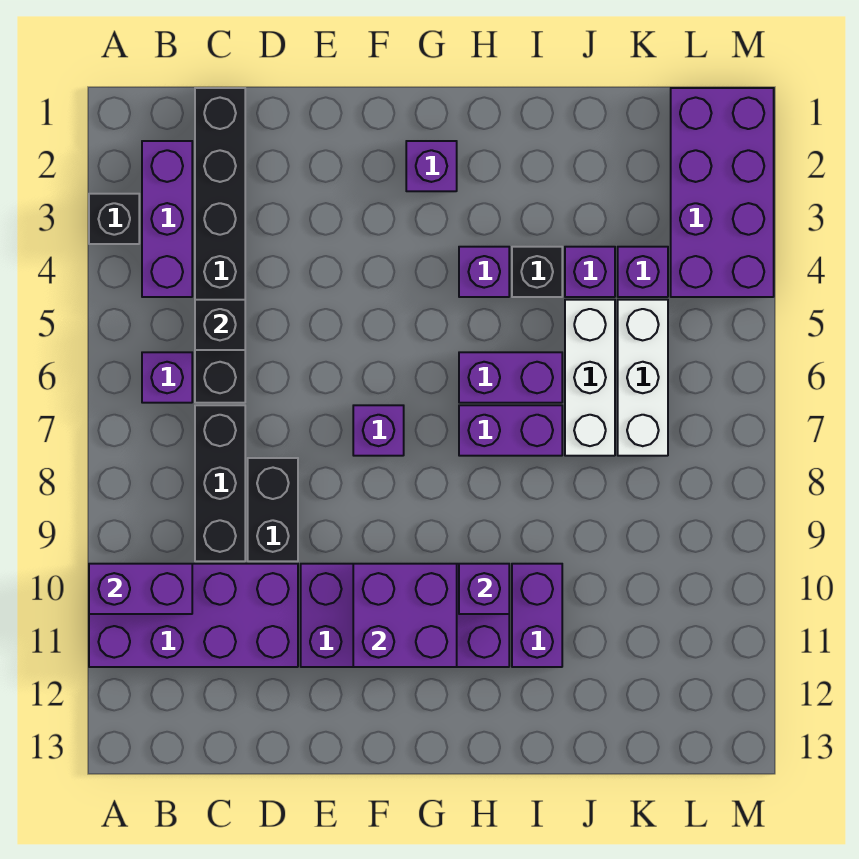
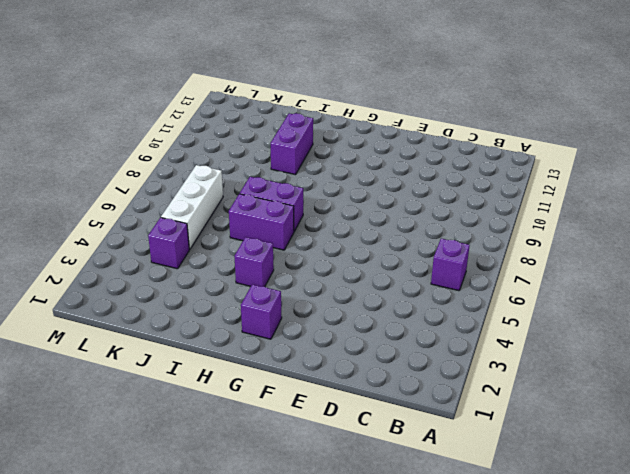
none -> black brick A3 level 1
none -> purple brick A10:D11 level 1
none -> purple brick B2:B4 level 1

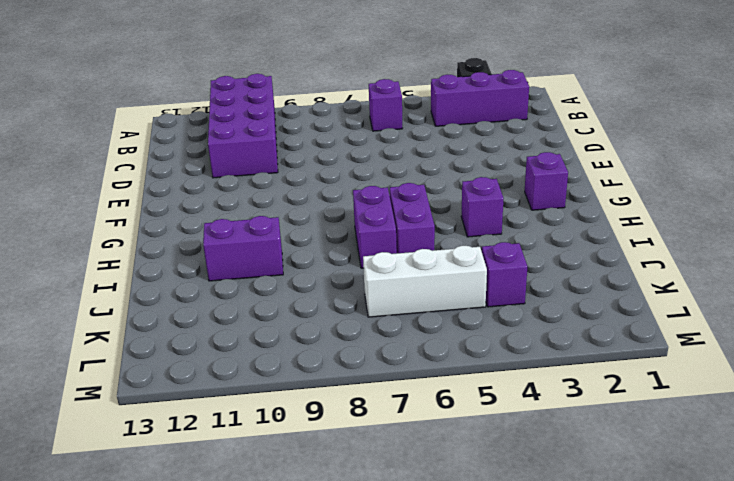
none -> black brick C1:C6 level 1
none -> black brick C7:C9 level 1
none -> black brick D8:D9 level 1

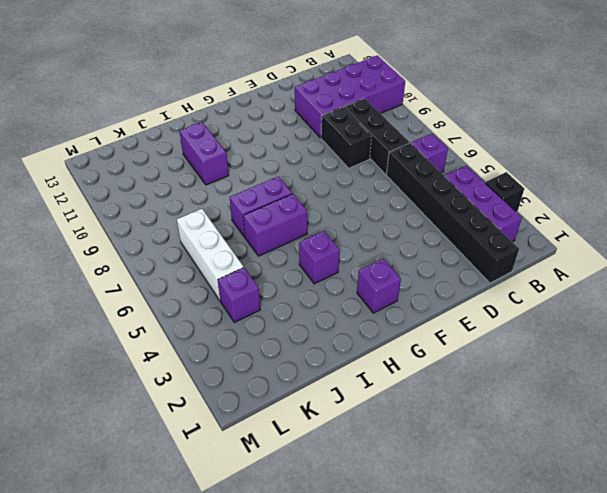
none -> purple brick E10:H11 level 1
none -> purple brick F7 level 1
none -> black brick I4 level 1

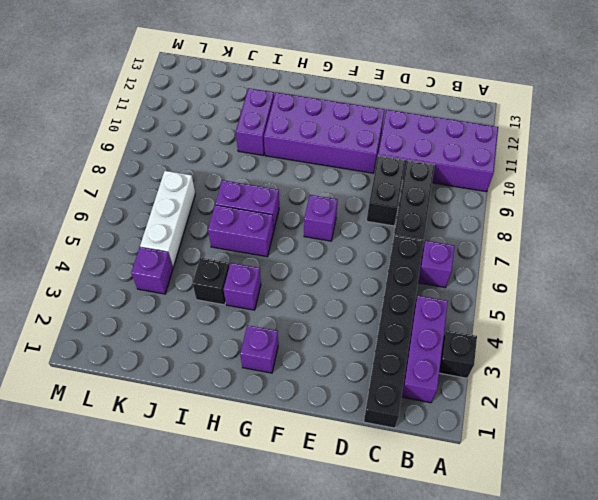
none -> purple brick J4 level 1
none -> white brick J5:J7 level 1
none -> purple brick L1:M4 level 1

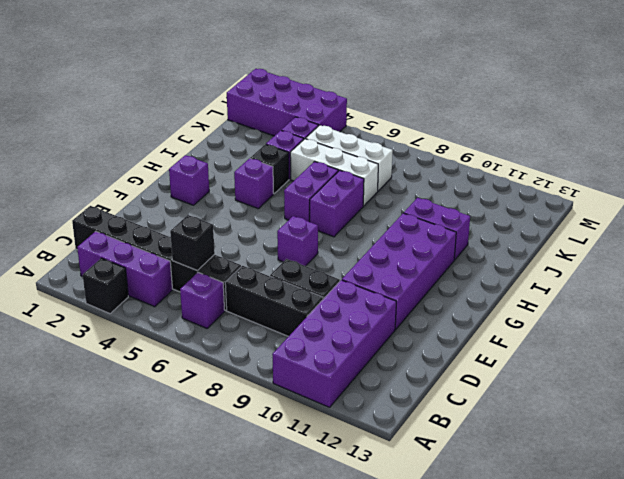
none -> purple brick A10:B10 level 2
none -> purple brick F10:G11 level 2
none -> purple brick H10 level 2

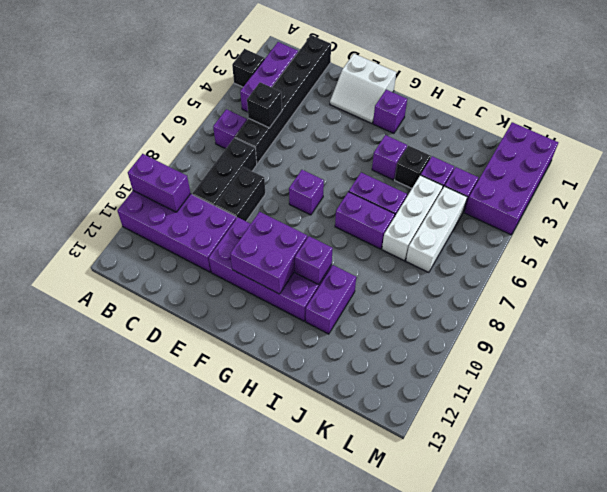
white slope E1:F2 level 1 top 1 -> none

